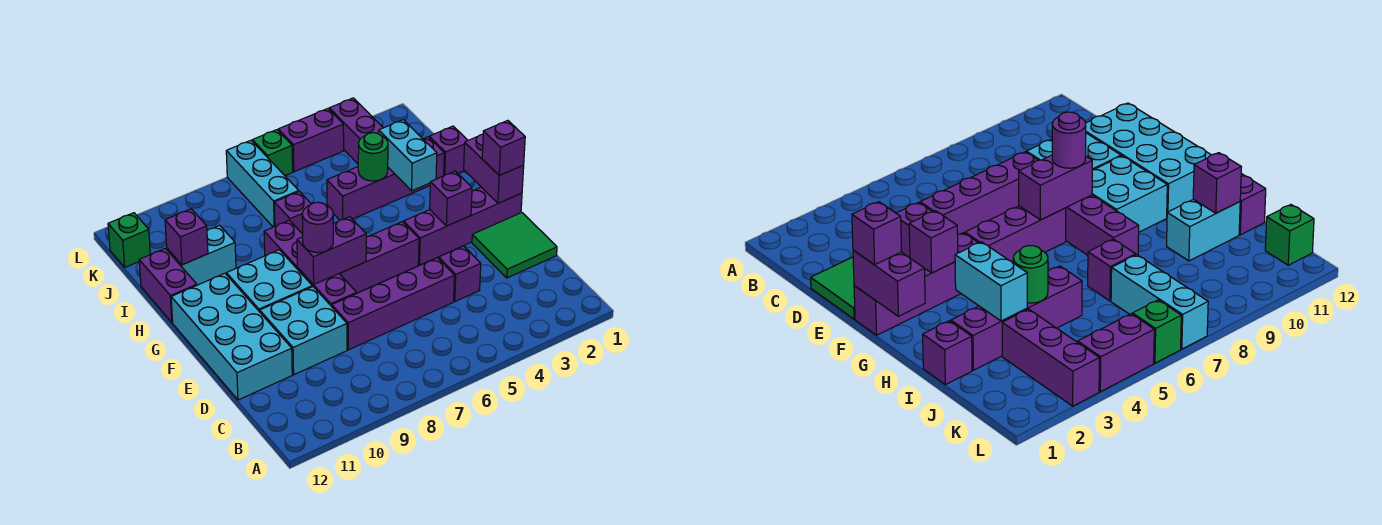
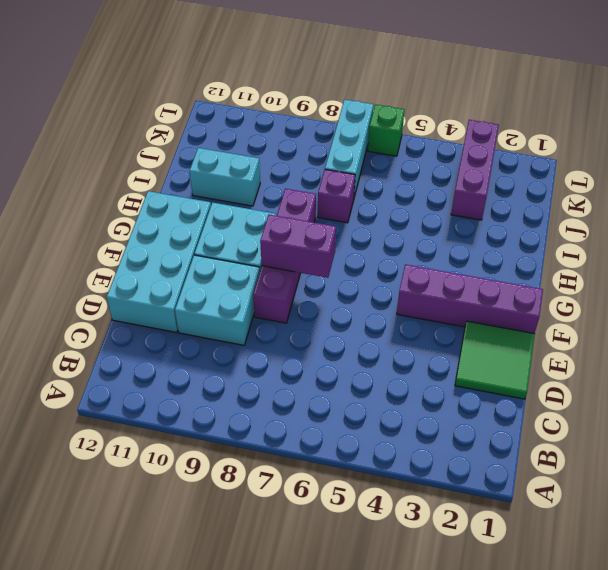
none -> purple brick D4 level 1
none -> purple brick D5:D8 level 1
none -> purple brick F5:F7 level 1

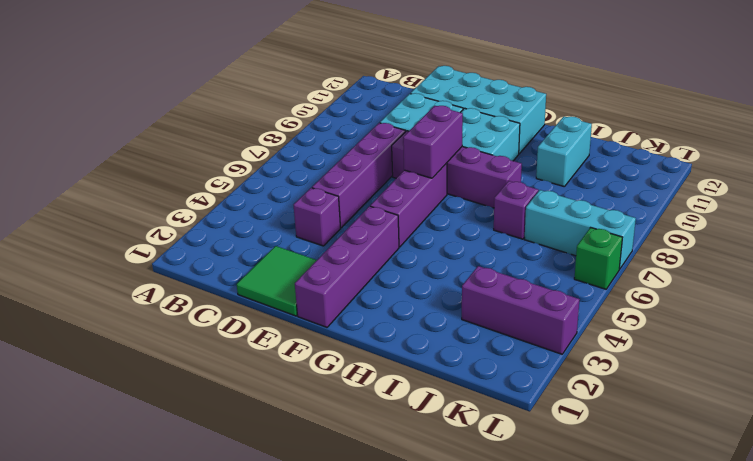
none -> purple brick H12:I12 level 1
none -> purple brick I1 level 1
none -> purple brick I2:I5 level 1

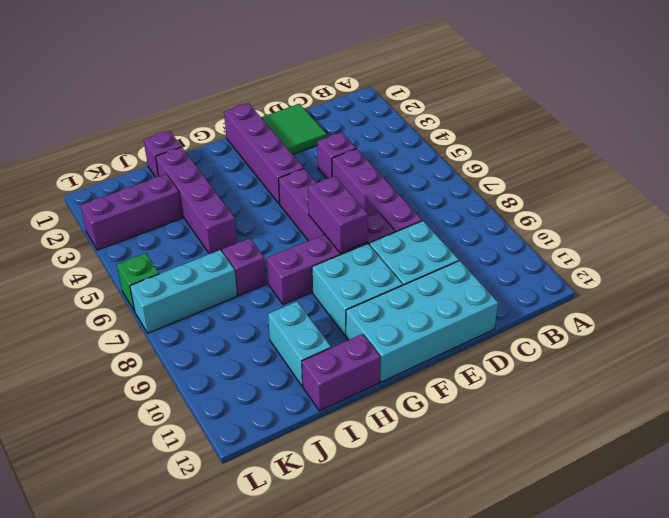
none -> green brick K12 level 1
none -> purple brick L4:L5 level 1
none -> purple brick F1:G1 level 2

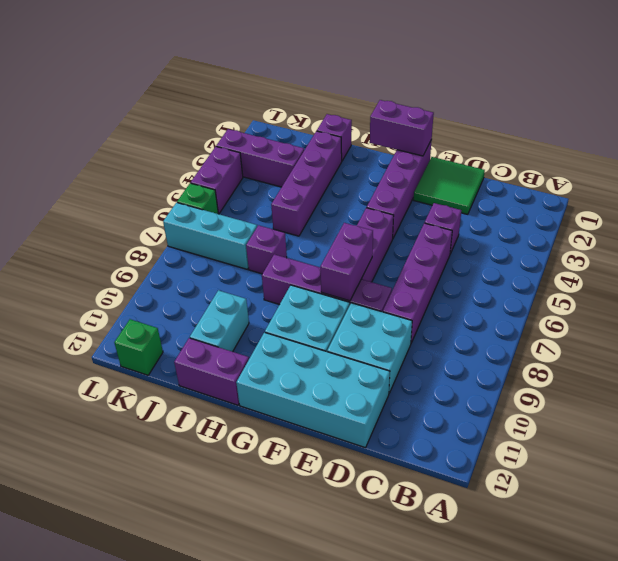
none -> purple brick F3 level 2
none -> cyan brick H3:I3 level 2
none -> green round brick I4 level 2

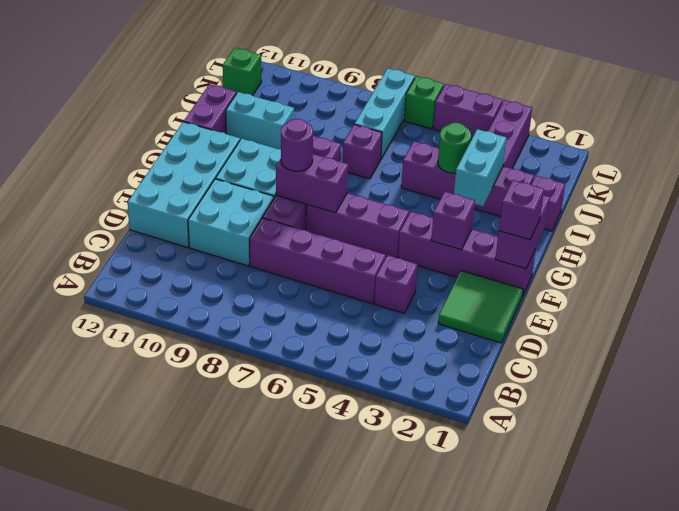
none -> purple brick I11 level 2

